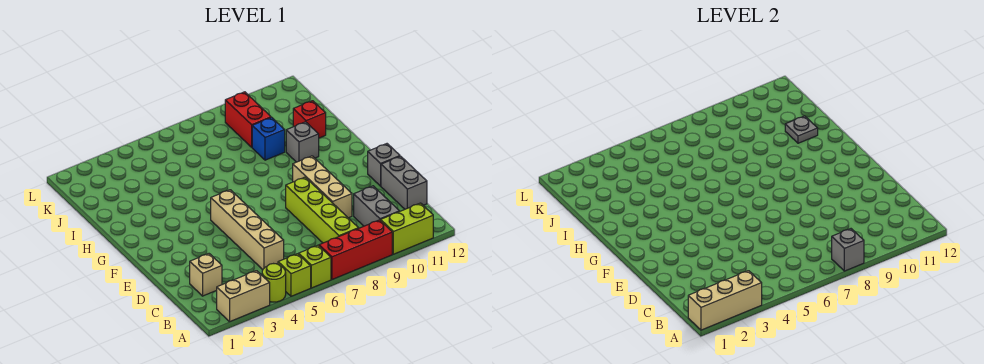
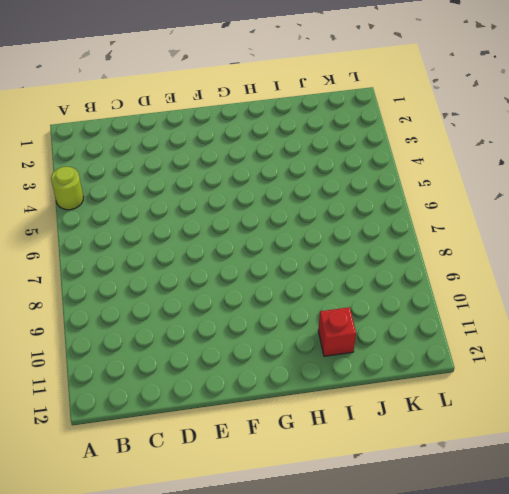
none -> tan brick A2:A3 level 1
none -> lime brick A5 level 1
none -> lime brick A6 level 1

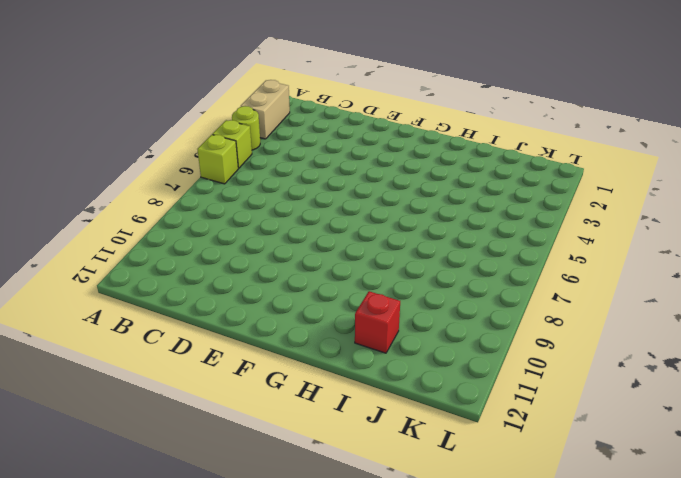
none -> red brick A7:A9 level 1
none -> lime brick A10:A11 level 1
none -> lime brick B8:E8 level 1

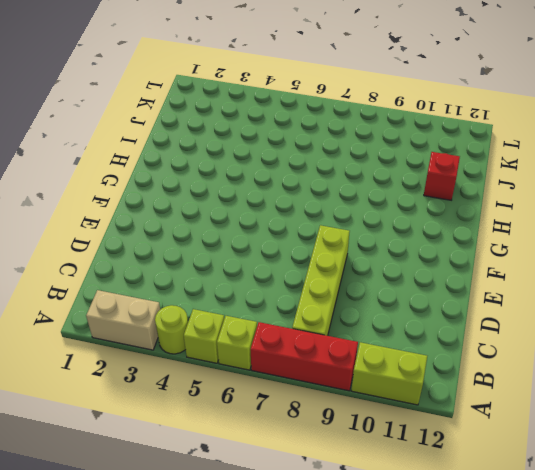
none -> grey brick B10:C10 level 1
none -> tan brick C2 level 1
none -> tan brick C5:F5 level 1

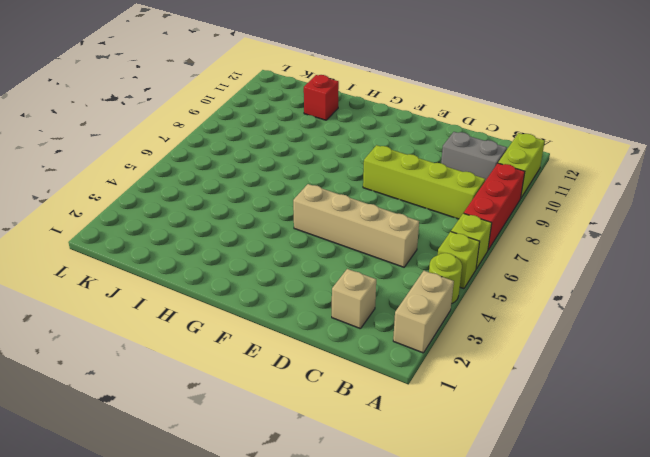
none -> grey brick C12:D12 level 1
none -> tan brick D9:F9 level 1
none -> grey brick E12 level 1

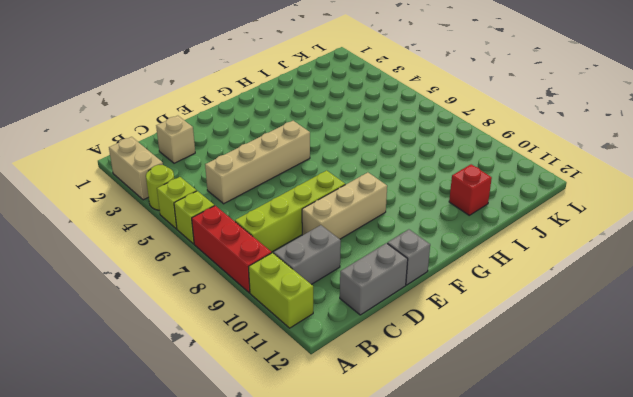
none -> grey brick H10 level 1
none -> blue brick I9 level 1
none -> red brick J9:K9 level 1

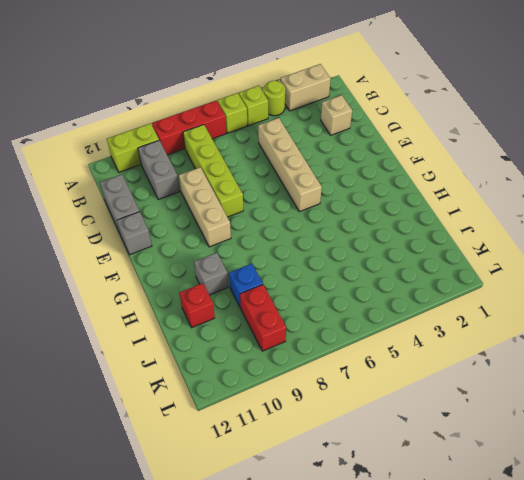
none -> tan brick A1:A3 level 2
none -> grey brick A8 level 2
none -> grey plate I11 level 2

